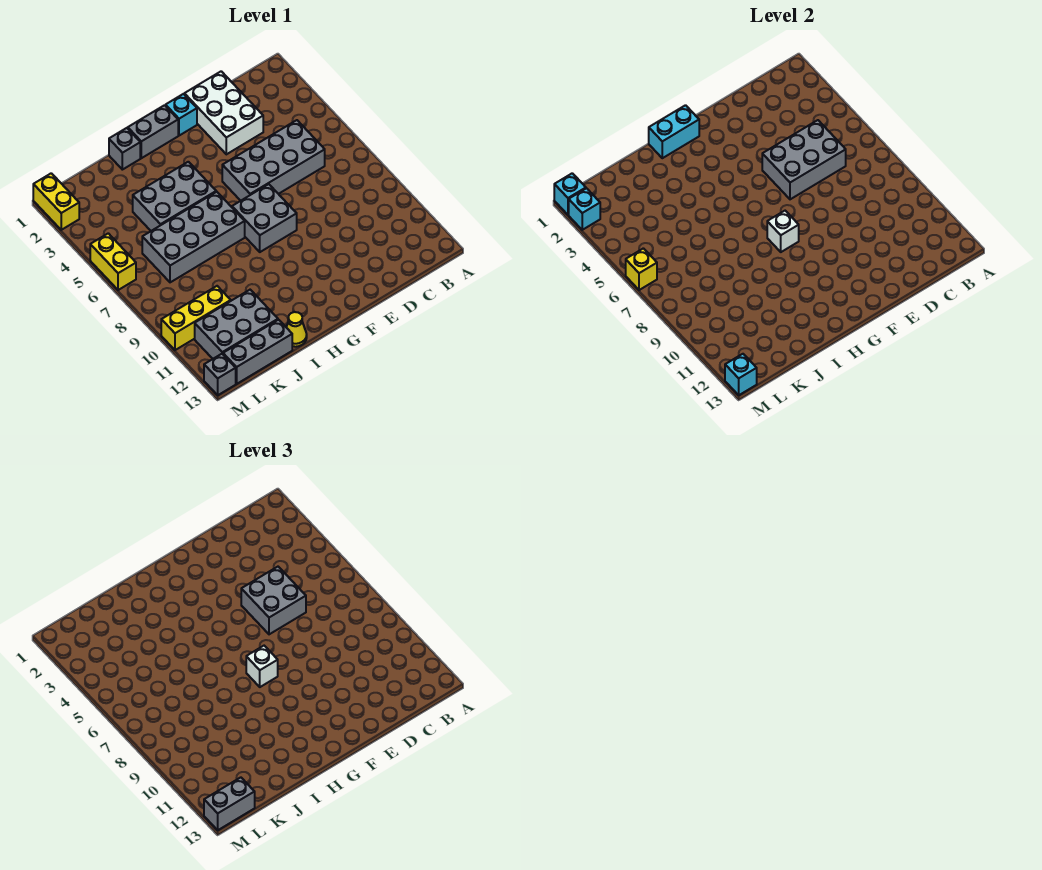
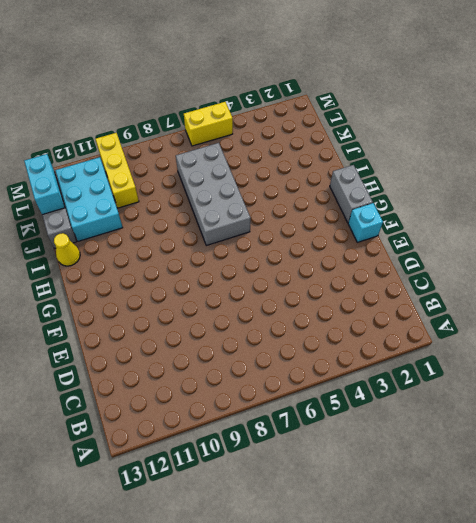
cyan brick J11:L12 level 1 -> grey brick J11:L12 level 1
cyan brick K13:L13 level 2 -> cyan brick G1:H1 level 2
none -> grey brick C5:F6 level 1
none -> white brick D1:E3 level 1
none -> grey brick F7:G8 level 1

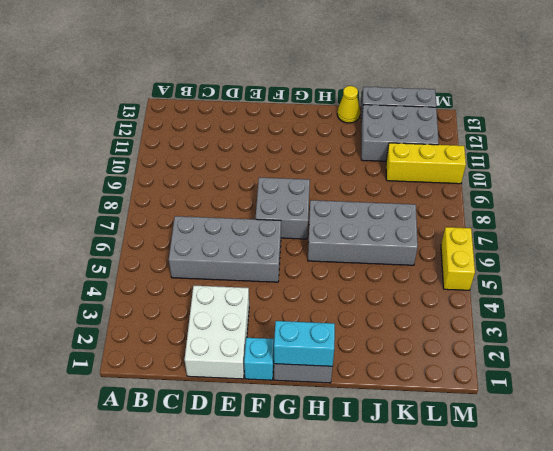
none -> grey brick H4:J5 level 1
none -> grey brick I1 level 1
none -> yellow brick M1:M2 level 1

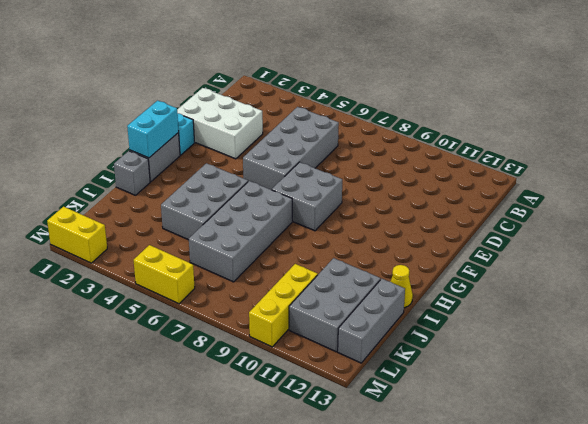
none -> grey brick M13 level 1
none -> grey brick C5:E6 level 2
none -> white brick G8 level 2

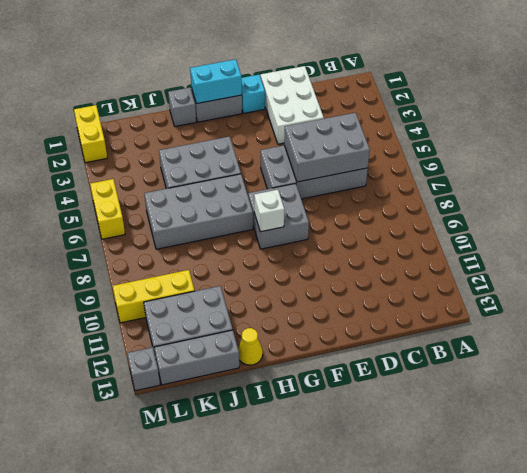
none -> cyan brick M1 level 2
none -> cyan brick M2 level 2
none -> yellow brick M6 level 2

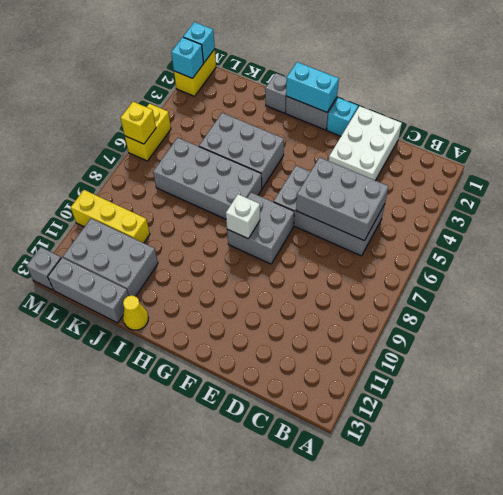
none -> cyan brick M13 level 2
none -> grey brick D5:E6 level 3
none -> white brick G8 level 3

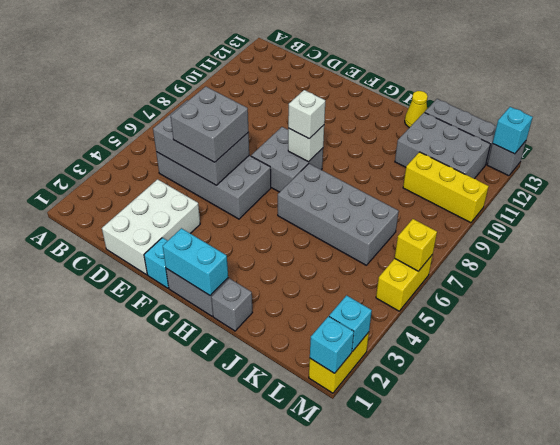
none -> grey brick H4:J5 level 1
none -> grey brick L13:M13 level 3

